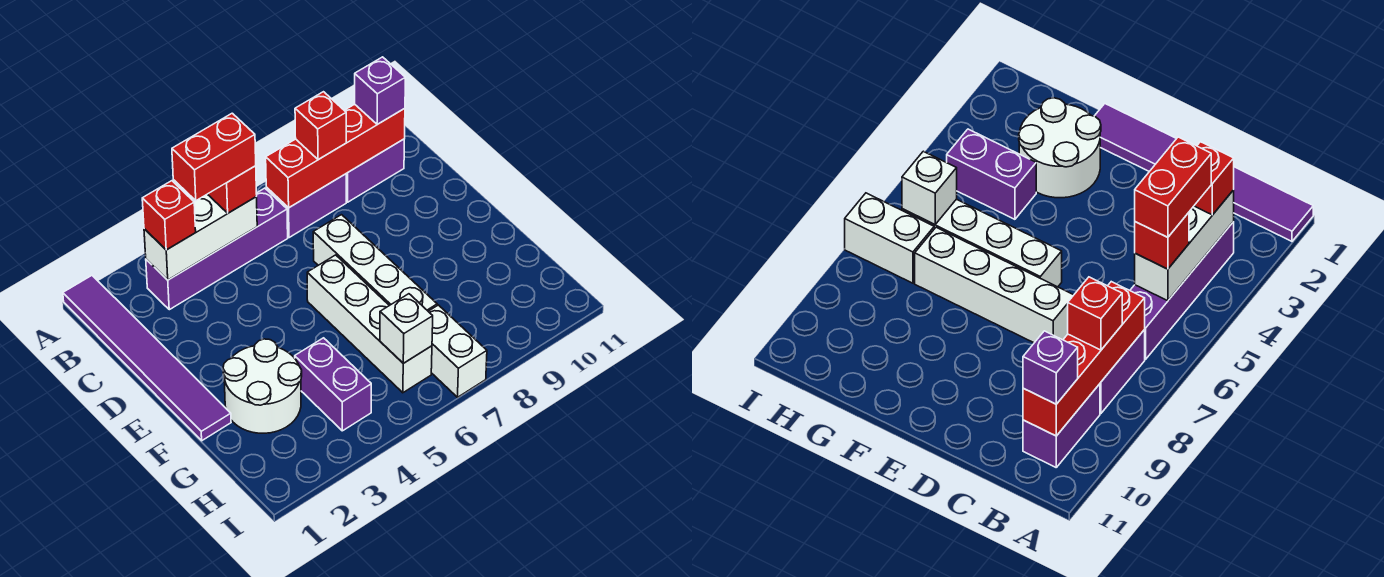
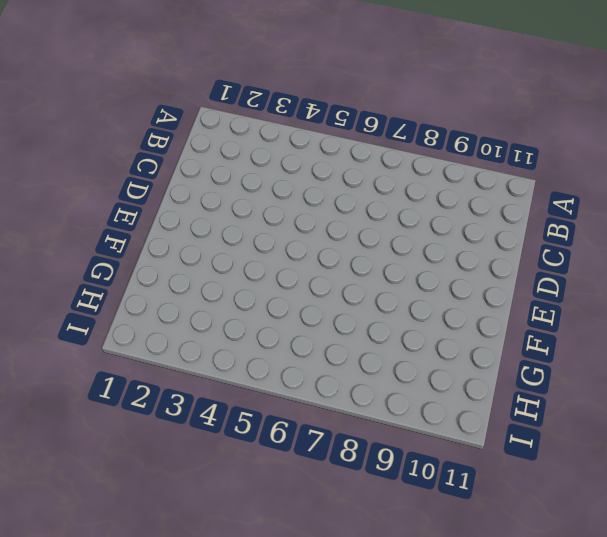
none -> purple tile A1:F1 level 1
none -> purple brick B3:B6 level 1
none -> purple brick B7:B8 level 1

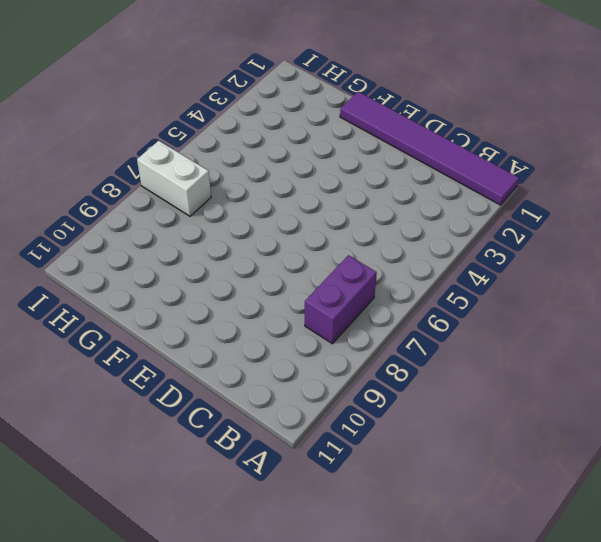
none -> purple brick B3:B6 level 1
none -> purple brick B9:B10 level 1
none -> white brick D7:G7 level 1

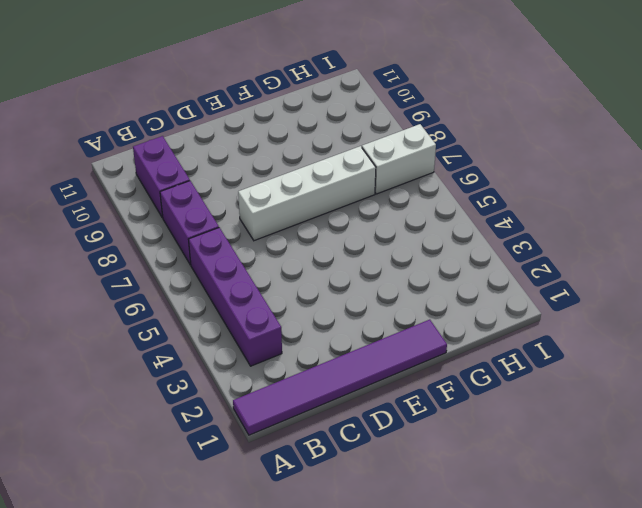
none -> white brick E6:H6 level 1
none -> white round brick F2:G3 level 1
none -> purple brick G4:H4 level 1

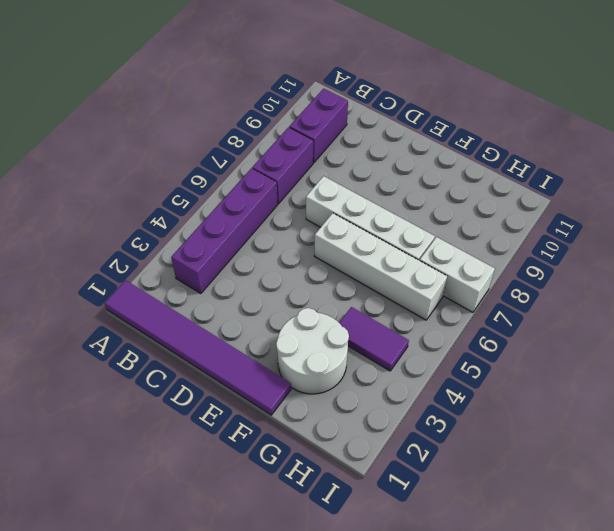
purple tile G4:H4 level 1 -> purple brick G4:H4 level 1
none -> white brick B3:B5 level 2
none -> red brick B7:B10 level 2
none -> white brick H6 level 2

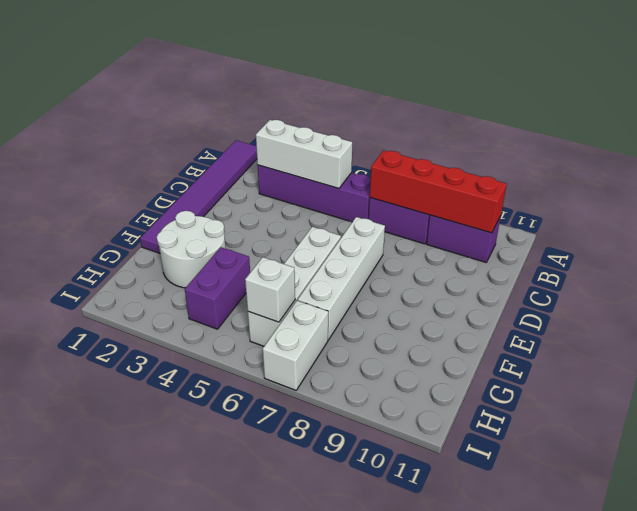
none -> red brick B3 level 3
none -> red brick B5 level 3
none -> red brick B8 level 3

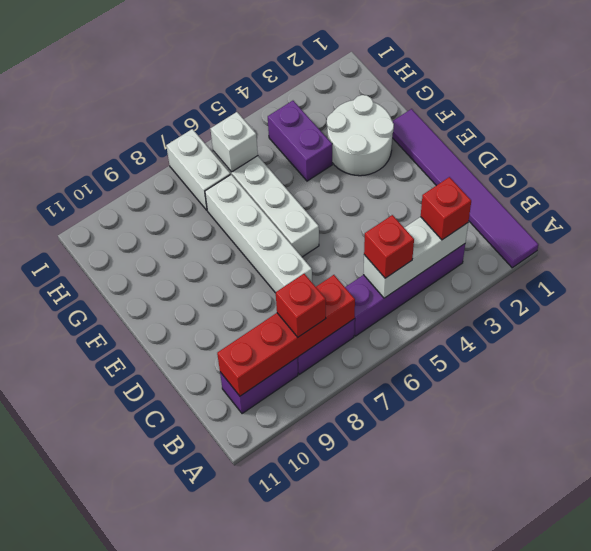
none -> purple brick B10 level 3
none -> red brick B4:B5 level 4

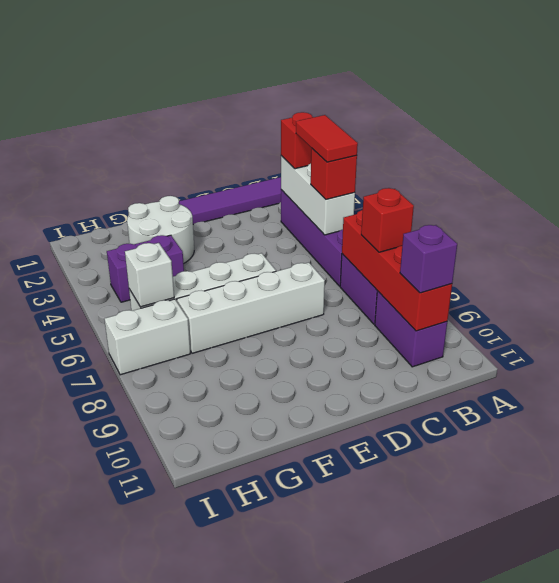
red tile B4:B5 level 4 -> red brick B4:B5 level 4

